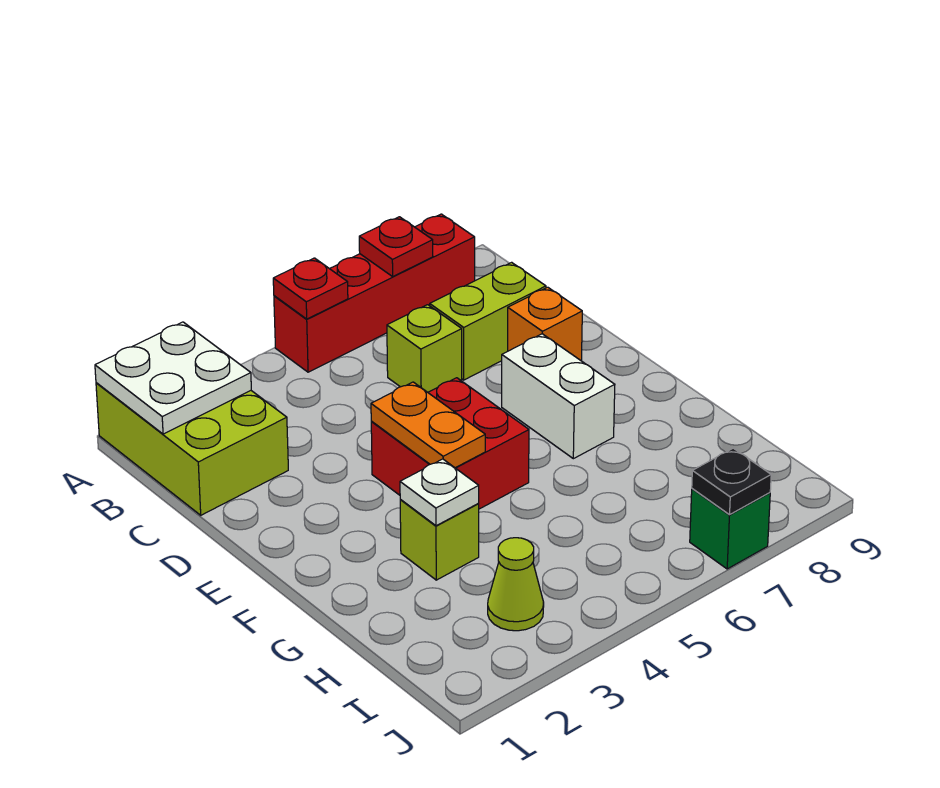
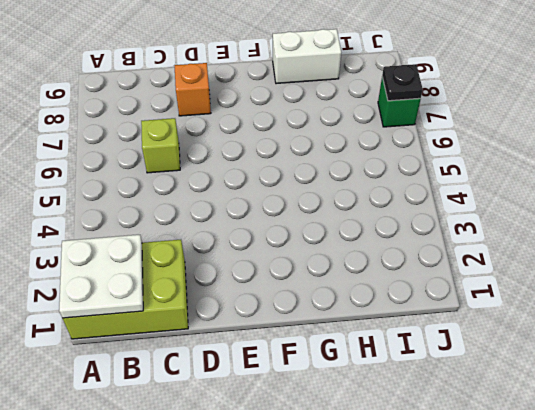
white brick G9:H9 level 1 -> white brick E7:F7 level 1
none -> red brick A5:A8 level 1
none -> lime brick C7:C8 level 1
none -> red brick E4:F5 level 1

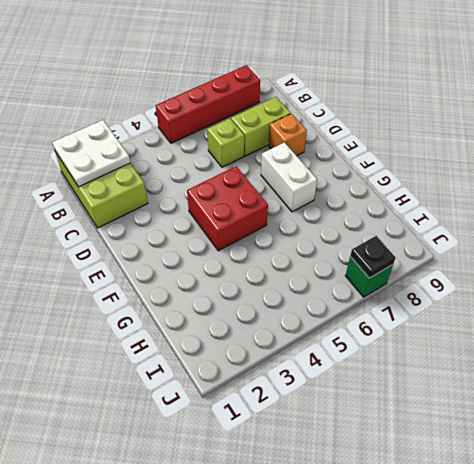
none -> lime brick G3 level 1
none -> lime cone I3 level 1
none -> red plate A5 level 2

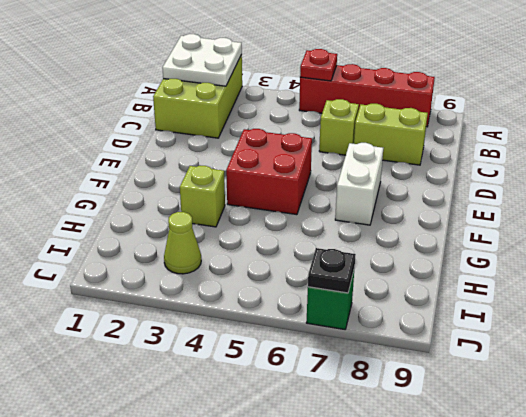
none -> orange brick D8 level 1
none -> red plate A7 level 2
none -> orange plate E4:F4 level 2

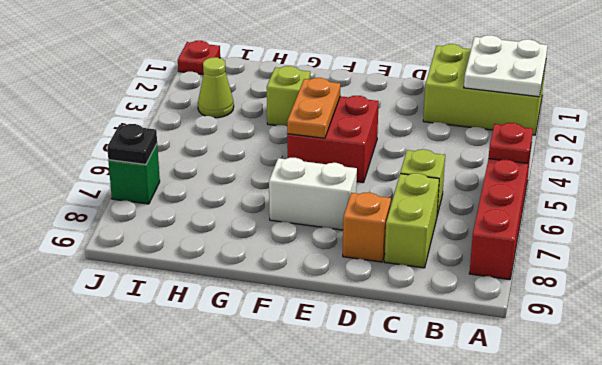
orange plate F4:F5 level 2 -> orange plate E4:F4 level 2
red plate J1 level 1 -> red plate A7 level 2
none -> white plate G3 level 2

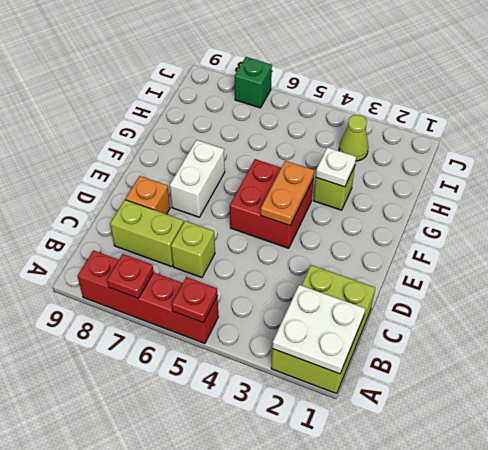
none -> black plate J7 level 2

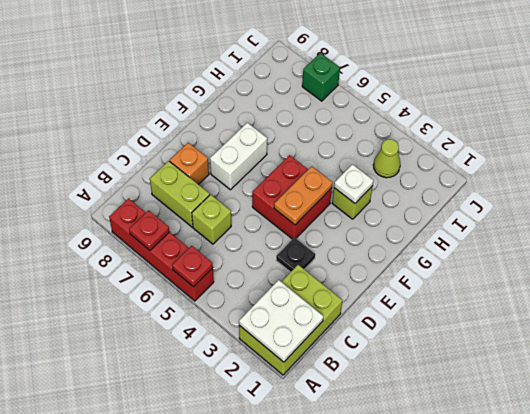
black plate D3 level 1 -> black plate J7 level 2

